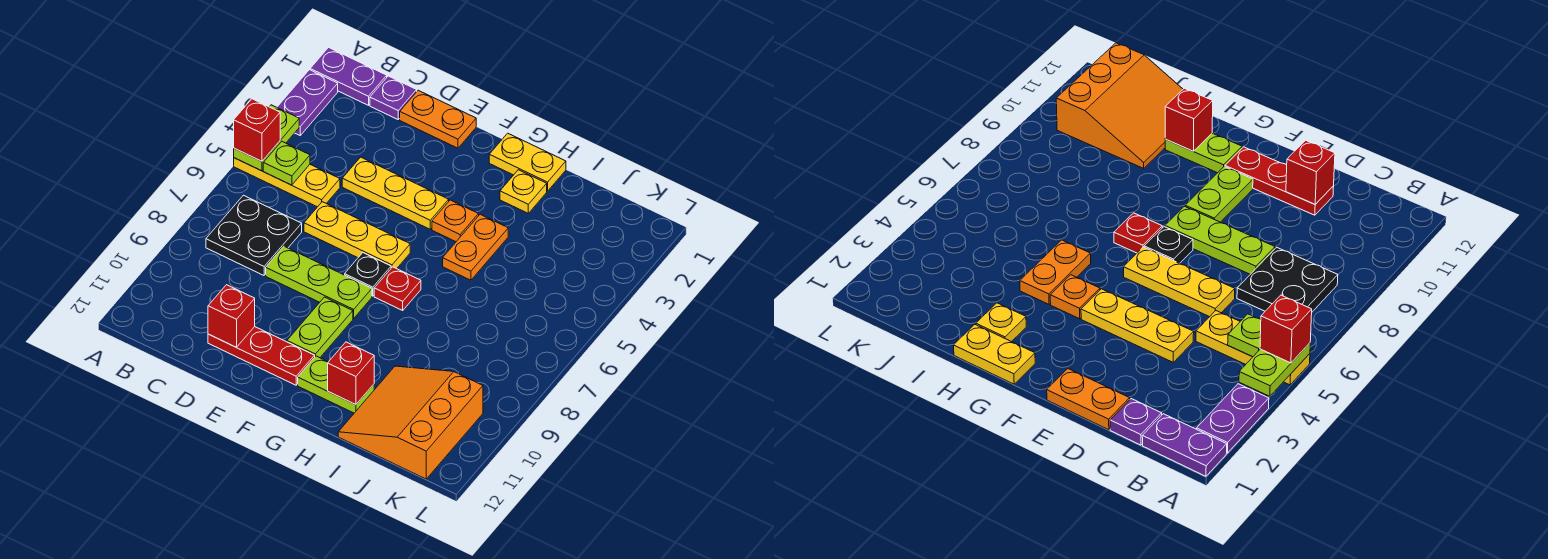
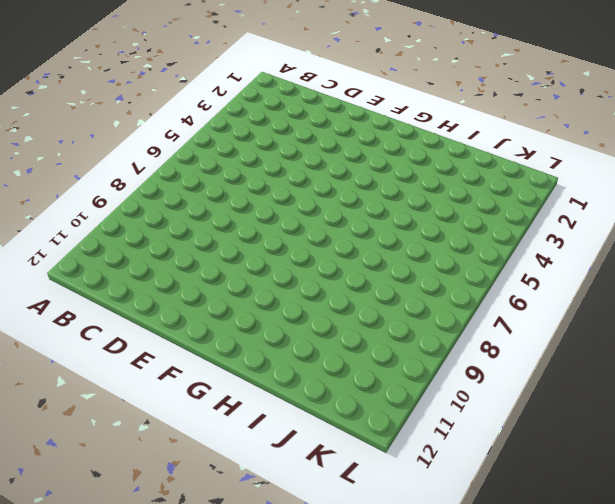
none -> purple plate A1:B1 level 1
none -> purple plate A2:A3 level 1
none -> yellow plate A5:C5 level 1

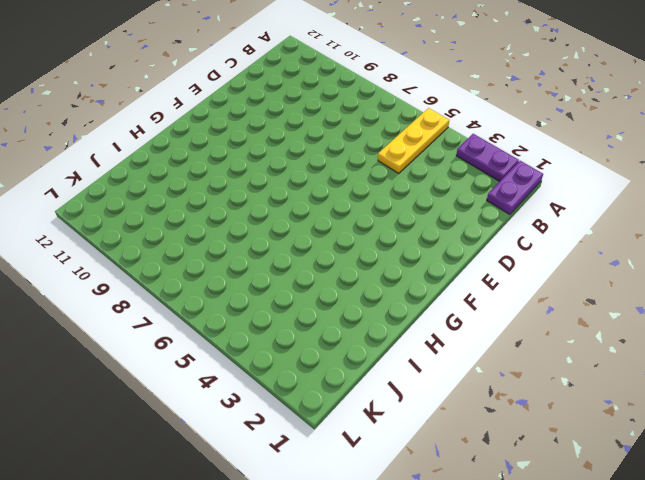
none -> black plate B7:C8 level 1
none -> purple plate C1 level 1
none -> orange plate D1:E1 level 1

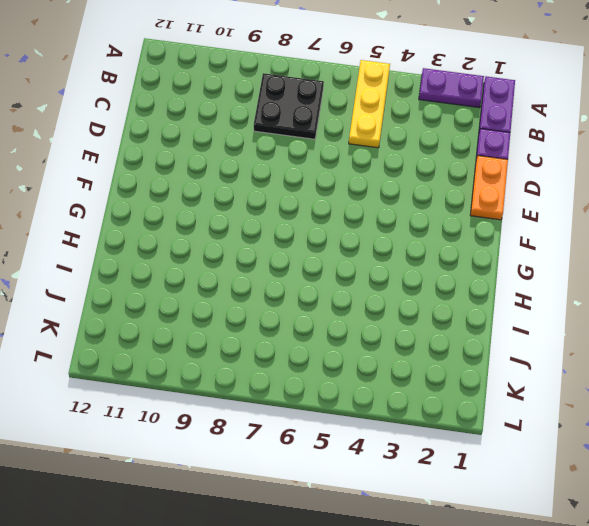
none -> yellow plate D4:F4 level 1
none -> yellow plate D6:F6 level 1
none -> lime plate D8:F8 level 1

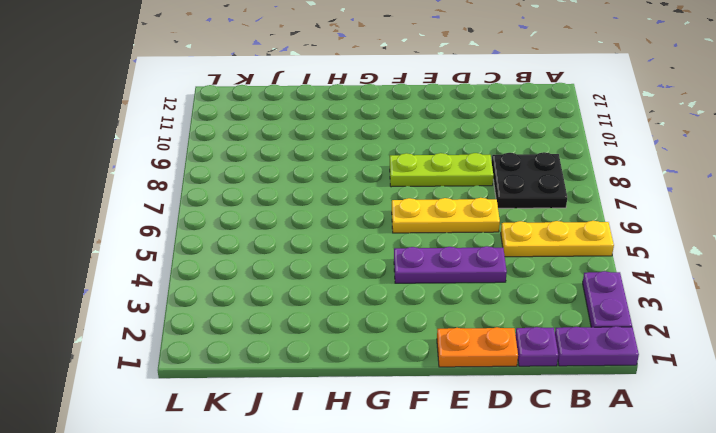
purple plate D4:F4 level 1 -> yellow plate D4:F4 level 1
none -> red plate D11:F11 level 1
none -> black plate F7 level 1
none -> lime plate F9:F10 level 1

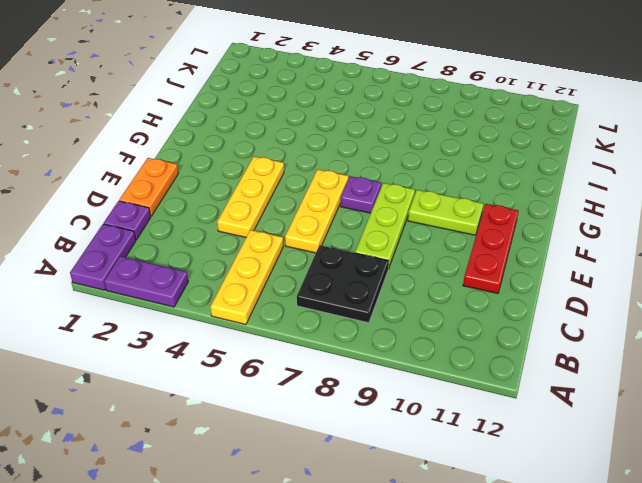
purple plate F7 level 1 -> black plate F7 level 1
none -> yellow plate G1:H1 level 1
none -> orange plate G4 level 1
none -> red plate G7 level 1

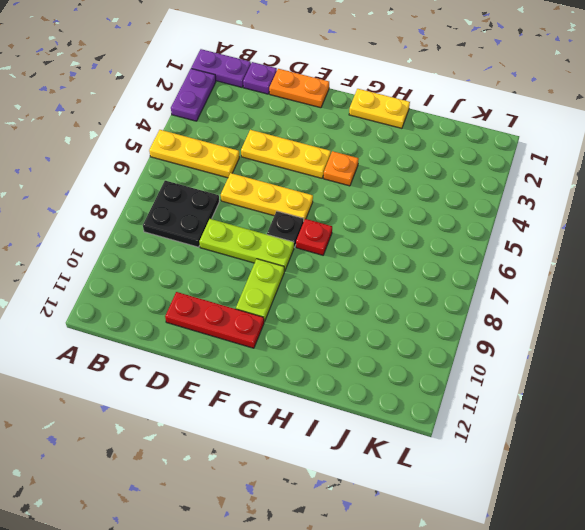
none -> lime plate G11:H11 level 1
none -> yellow plate H2 level 1
none -> orange plate H4:H5 level 1

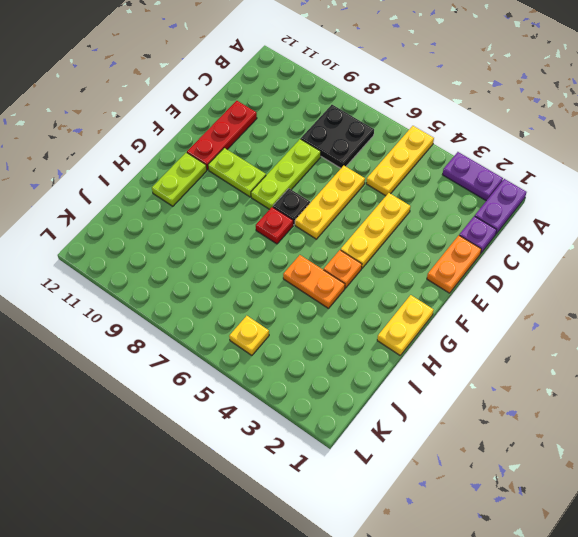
yellow plate K5 level 1 -> yellow plate H2 level 1
none -> orange slope I10:K12 level 1 top K
none -> lime plate A4:A5 level 2
none -> lime plate B5 level 2

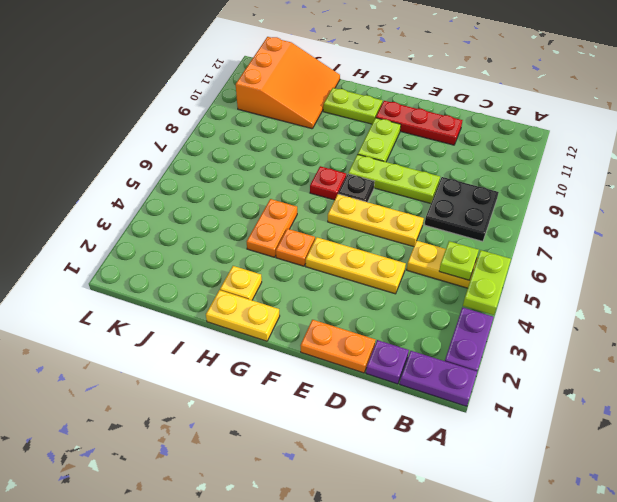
none -> red brick D11 level 2
none -> red brick H11 level 2
none -> red brick A5 level 3

